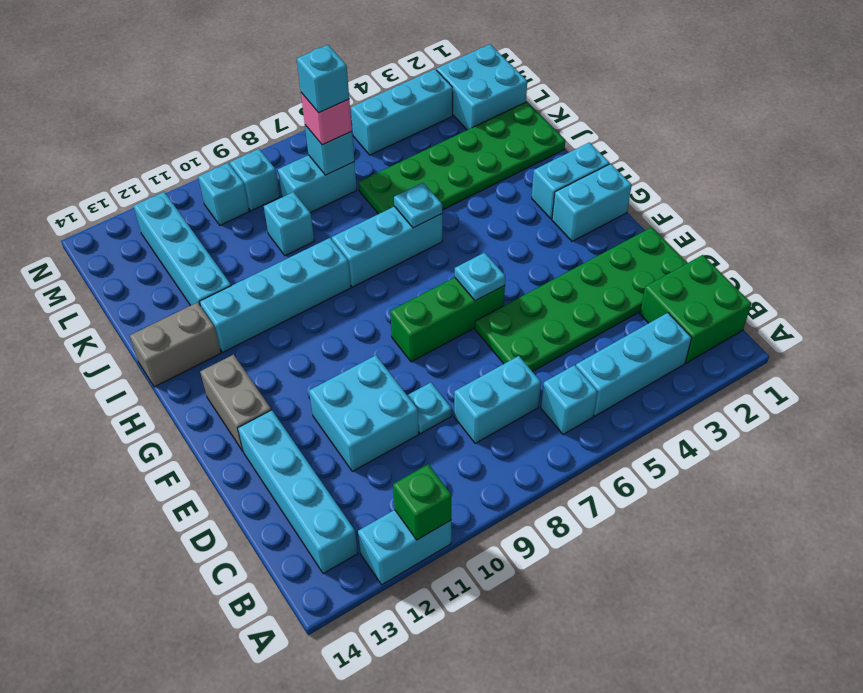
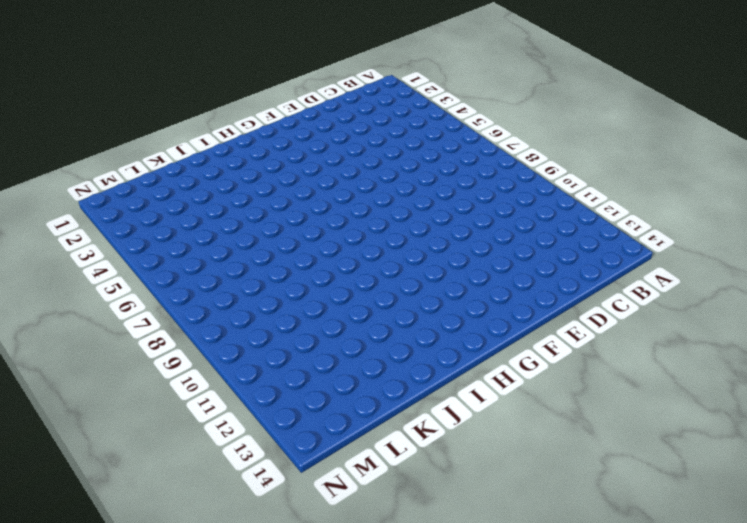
none -> cyan brick A11:A12 level 1
none -> green brick B1:C2 level 1
none -> cyan brick B3:B5 level 1
none -> cyan brick B6 level 1

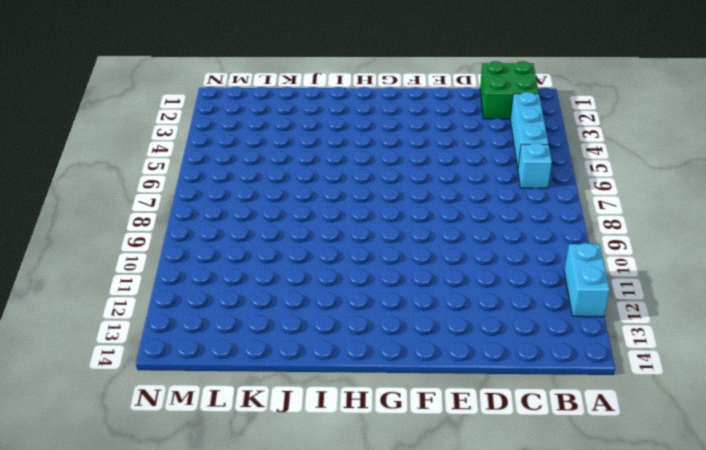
none -> cyan brick B13:E13 level 1
none -> cyan brick C7:C8 level 1
none -> green plate D1:E6 level 1
none -> cyan plate D9 level 1

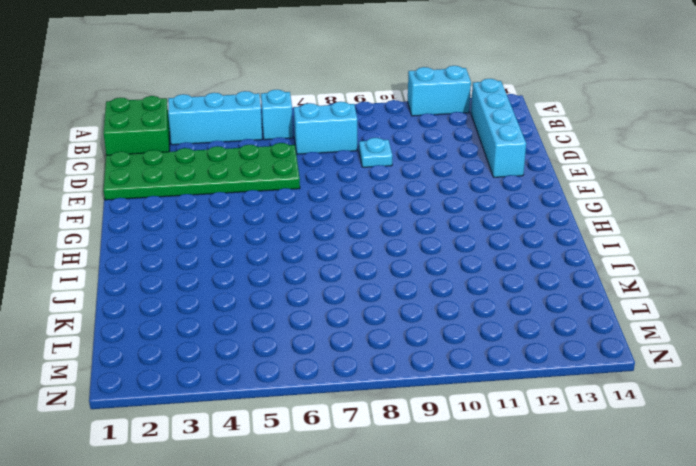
none -> cyan brick D10:E11 level 1
none -> green brick F6:F8 level 1
none -> grey brick F13:G13 level 1
none -> cyan brick G1:G2 level 1

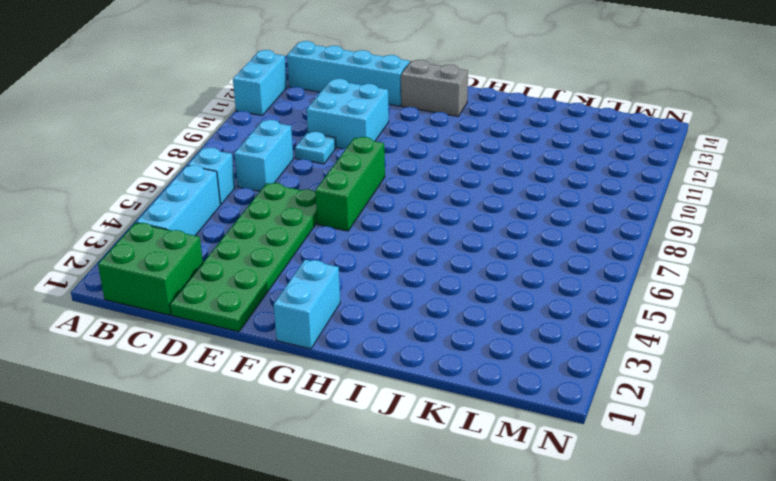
none -> cyan brick H1:H2 level 1
none -> cyan brick I6:I8 level 1
none -> cyan brick I9:I12 level 1
none -> grey brick I13:I14 level 1

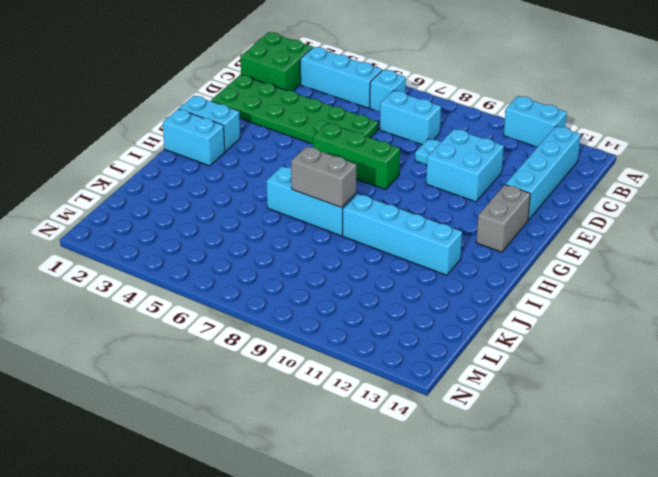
grey brick I7:I8 level 2 -> grey brick I13:I14 level 1
none -> green plate J1:K6 level 1
none -> cyan brick J12:M12 level 1
none -> cyan brick K9 level 1
none -> cyan brick L1:M2 level 1

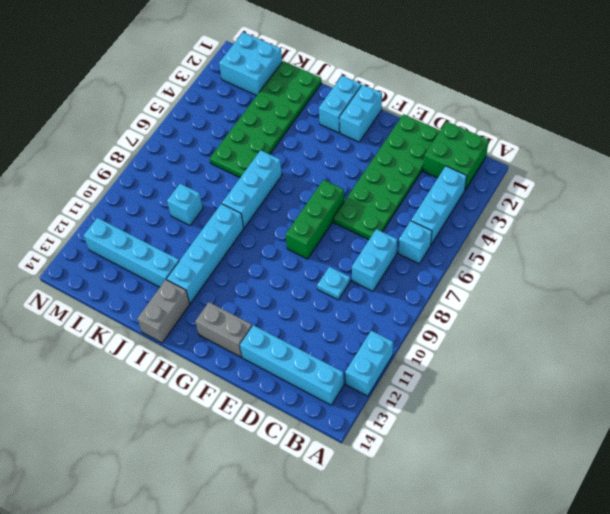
none -> cyan brick D10:E11 level 1
none -> cyan brick L7:L8 level 1
none -> cyan brick M3:M5 level 1
none -> cyan brick M9 level 1

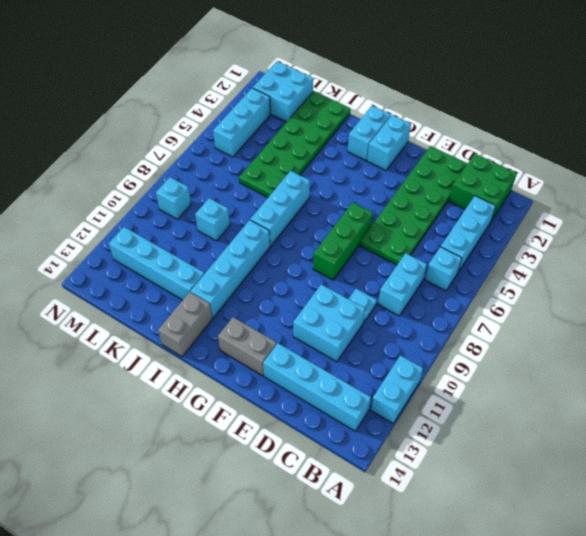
none -> cyan brick L7:L8 level 1
none -> cyan brick M10 level 1
none -> green brick A11 level 2
none -> cyan plate F6 level 2

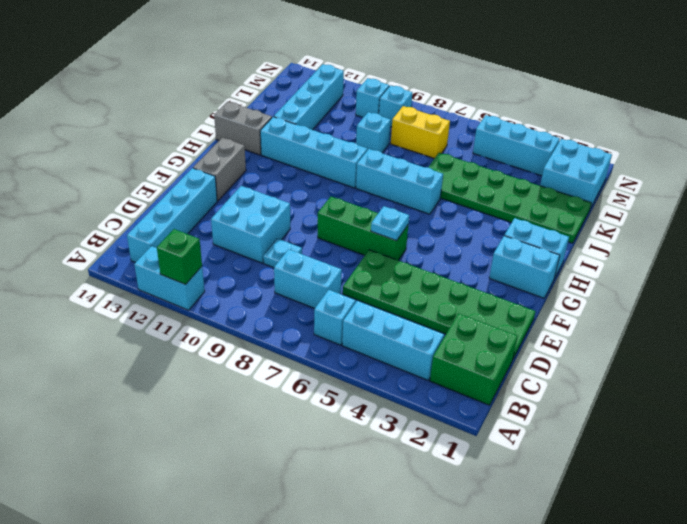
yellow brick L7:L8 level 1 -> cyan brick L7:L8 level 1
none -> cyan plate I6 level 2
none -> cyan brick L7 level 2
none -> pink brick L7 level 3
none -> cyan brick L7 level 4

